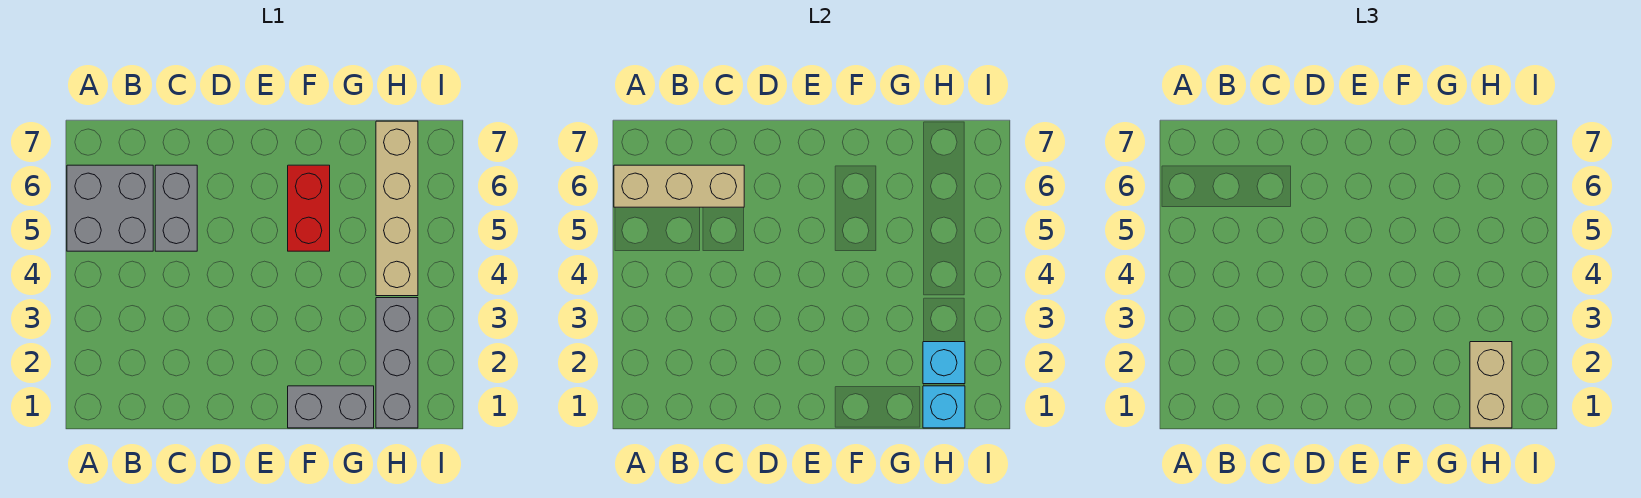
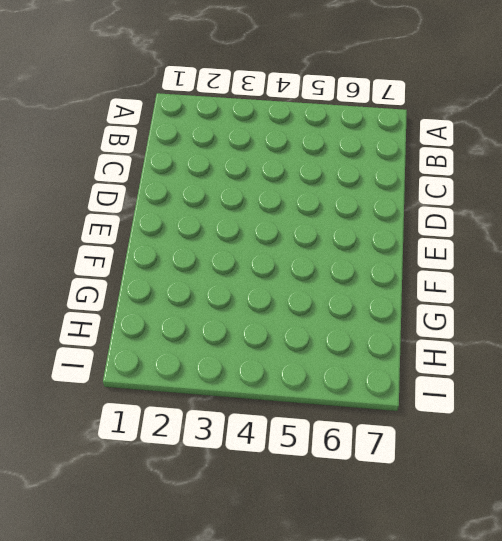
none -> grey brick A5:B6 level 1
none -> grey brick C5:C6 level 1

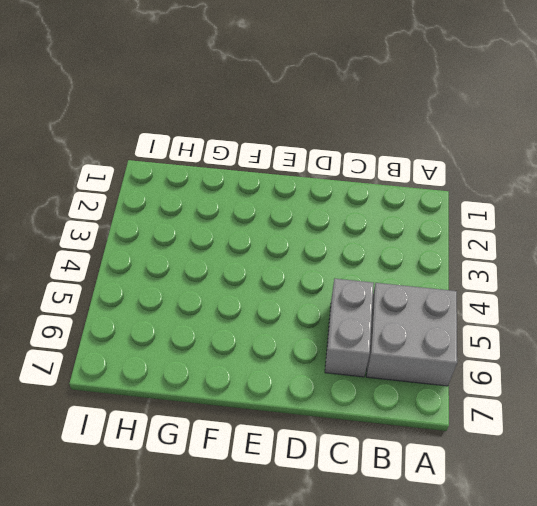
none -> grey brick F1:G1 level 1
none -> red brick F5:F6 level 1

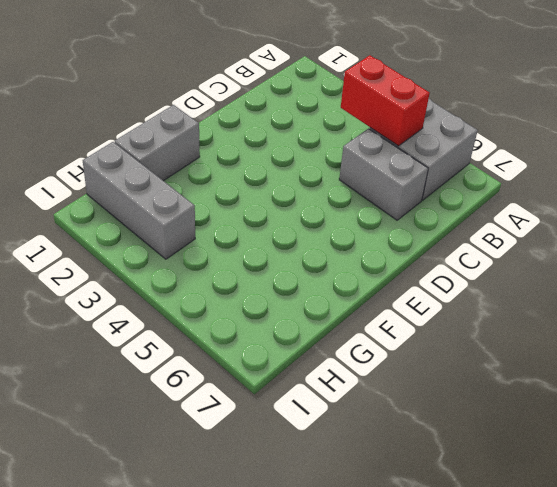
red brick B4:B5 level 2 -> red brick F5:F6 level 1
none -> tan brick H4:H7 level 1
none -> tan brick A6:C6 level 2

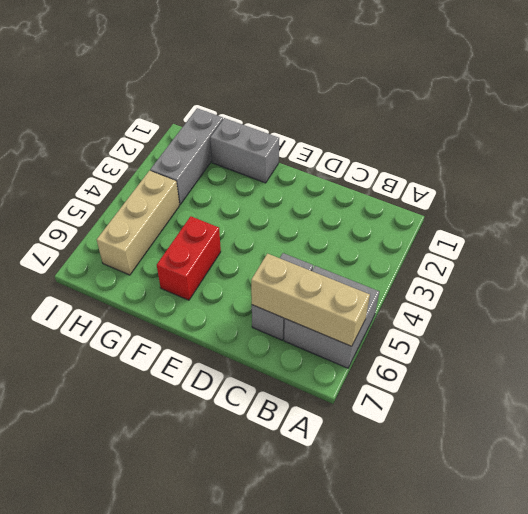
tan brick H4:H6 level 1 -> tan brick H4:H7 level 1
none -> cyan brick H1 level 2
none -> cyan brick H2 level 2

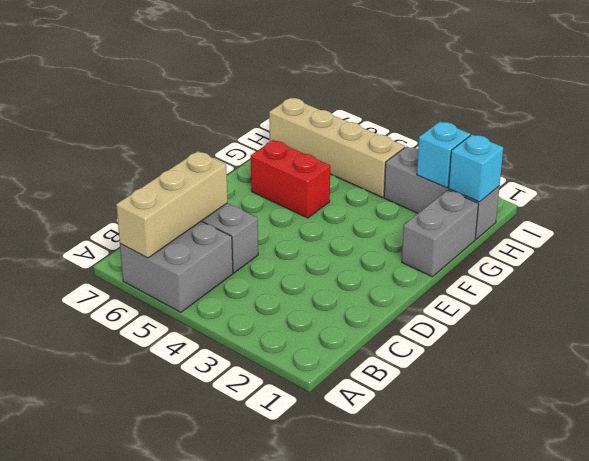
none -> tan brick H1:H2 level 3

